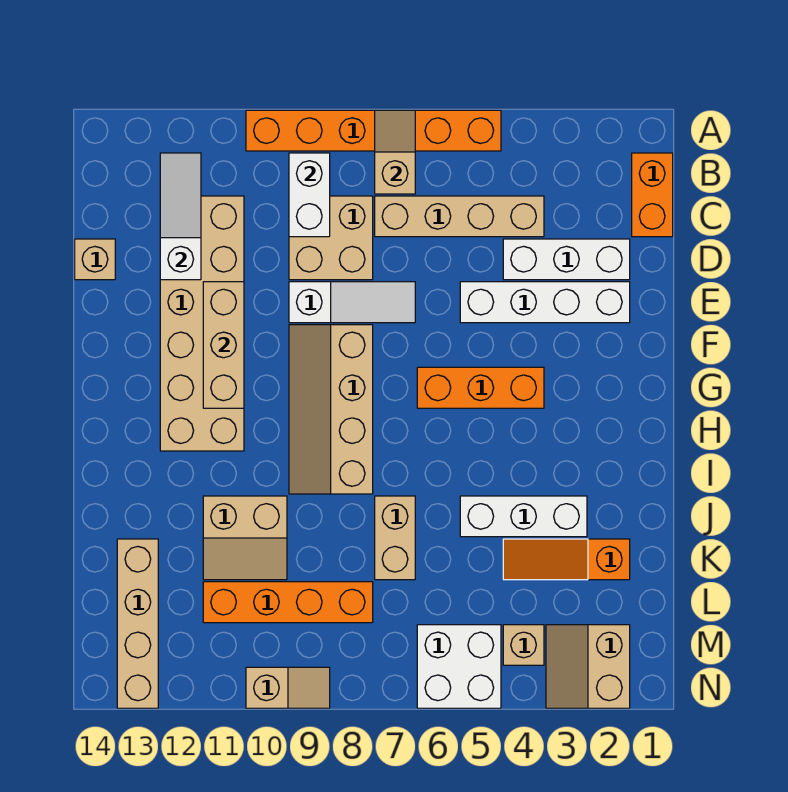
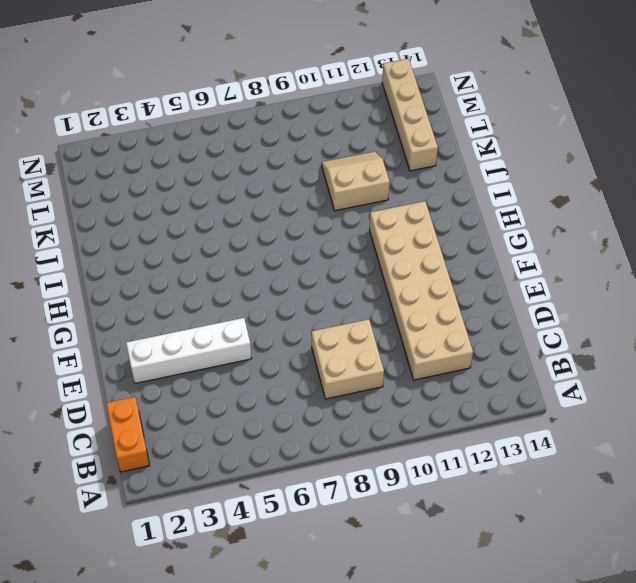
none -> orange brick A5:A10 level 1
none -> tan brick C4:C7 level 1
none -> white brick D2:D4 level 1

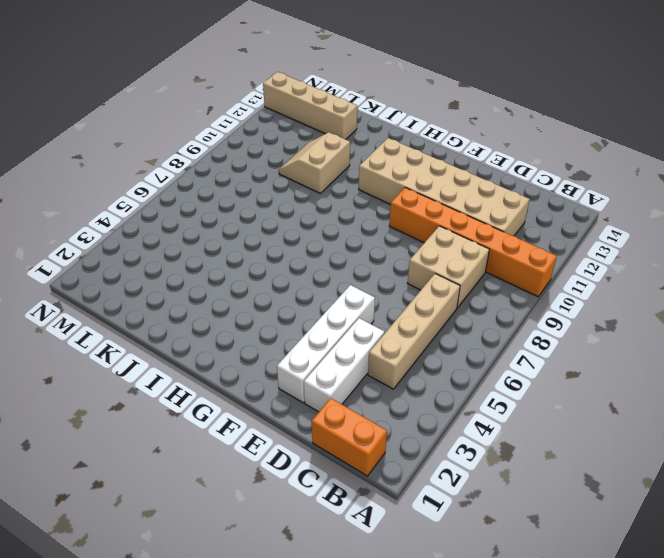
orange brick A10:F10 level 1 -> orange brick A5:A10 level 1
none -> tan brick D14 level 1
none -> white slope E7:E9 level 1 top 9
none -> tan slope F8:I9 level 1 top 8

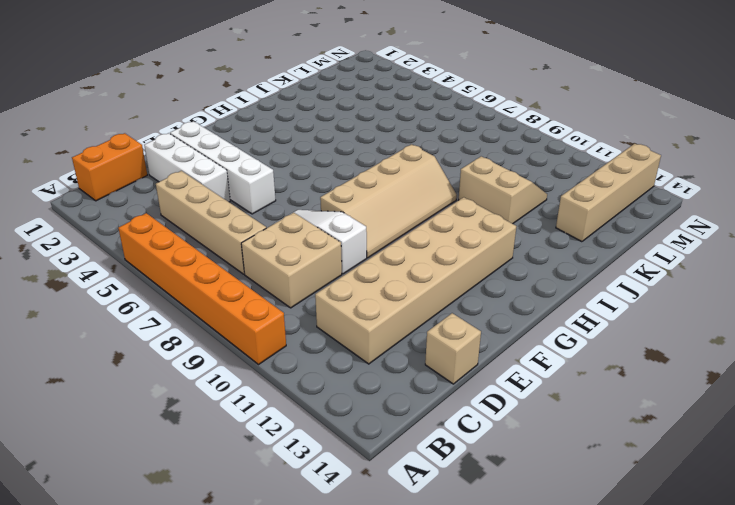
none -> orange brick G4:G6 level 1
none -> white brick J3:J5 level 1
none -> tan brick J7:K7 level 1

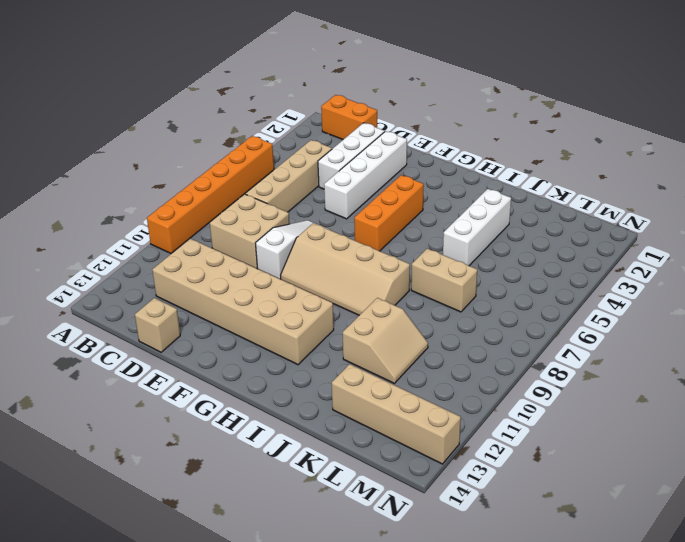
none -> orange slope K2:K4 level 1 top 2
none -> orange brick L8:L11 level 1
none -> tan slope M2:N3 level 1 top 2

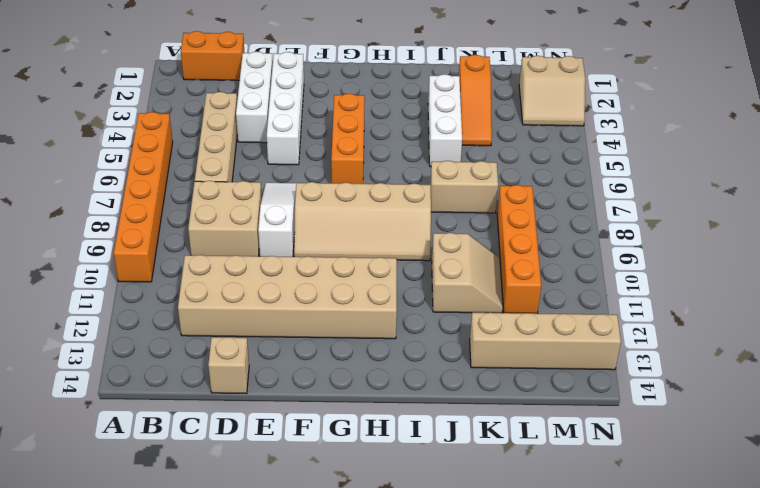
none -> tan brick M4 level 1
none -> white brick M5:N6 level 1
none -> tan slope N9:N10 level 1 top 10

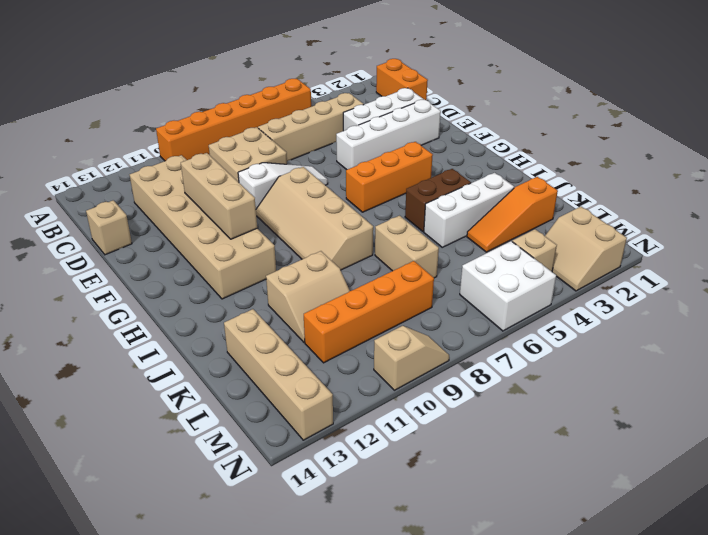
brown brick I4:I5 level 1 -> none
none -> tan slope A7:B7 level 2 top B
none -> white brick B9:C9 level 2
none -> white slope B12:D12 level 2 top D

